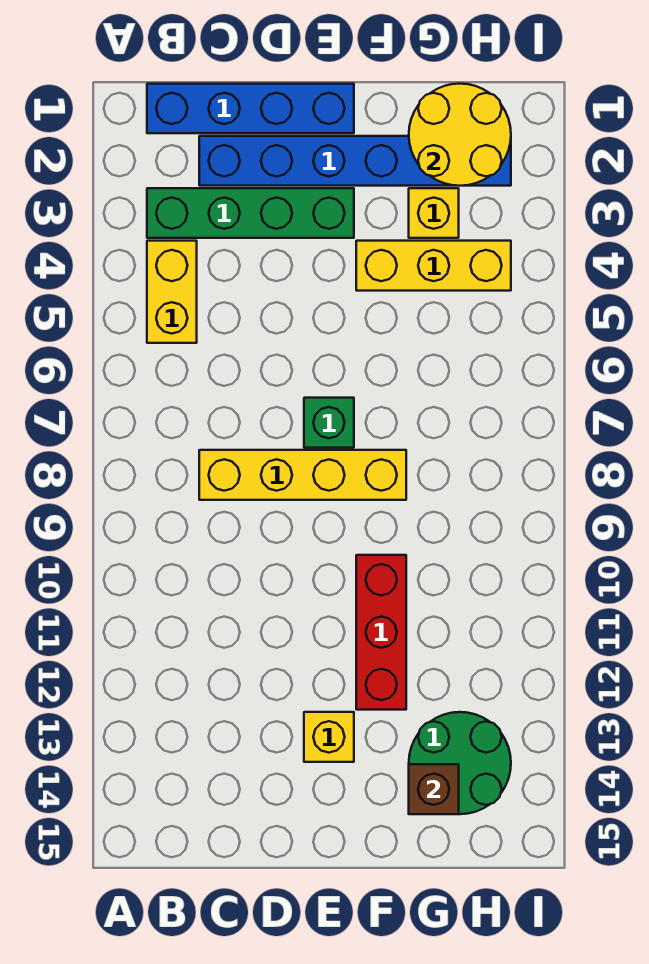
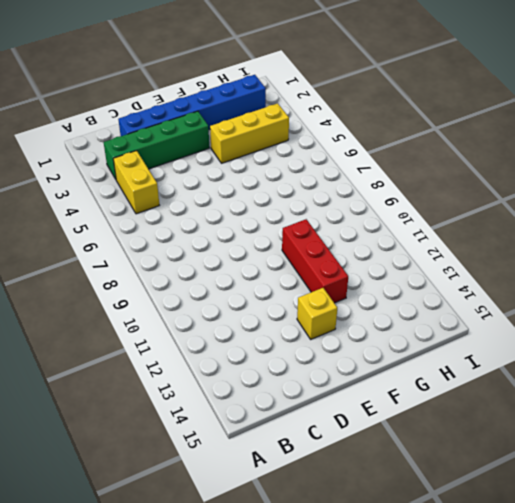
none -> blue brick B1:E1 level 1
none -> yellow brick C8:F8 level 1
none -> green brick E7 level 1

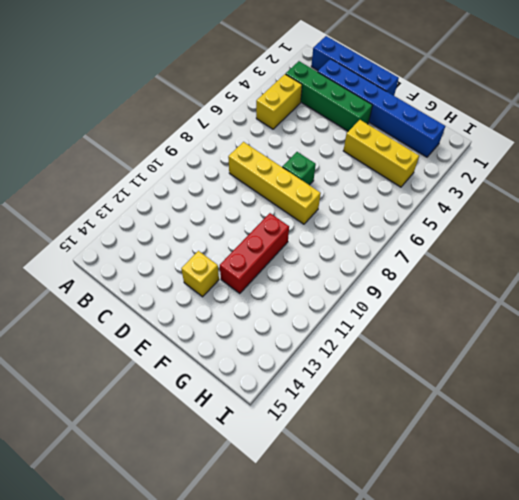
none -> yellow brick G3 level 1
none -> green round brick G13:H14 level 1
none -> yellow round brick G1:H2 level 2

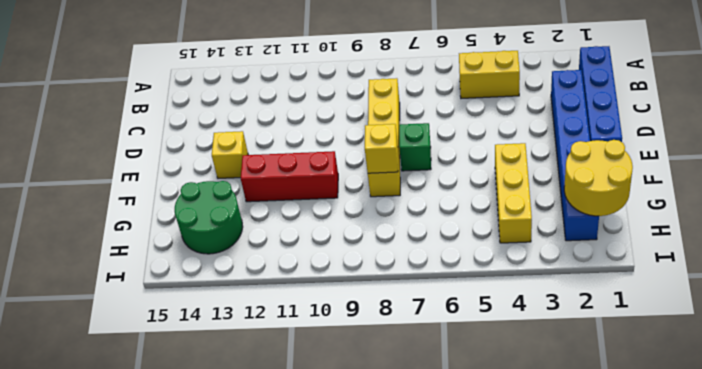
yellow brick F8 level 2 -> yellow brick G3 level 1
none -> green brick B3:E3 level 1
none -> brown brick G14 level 2

